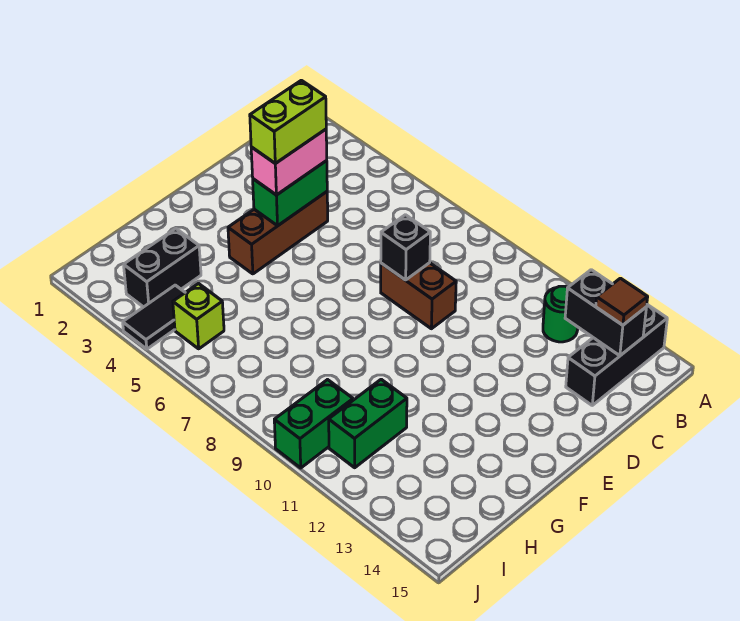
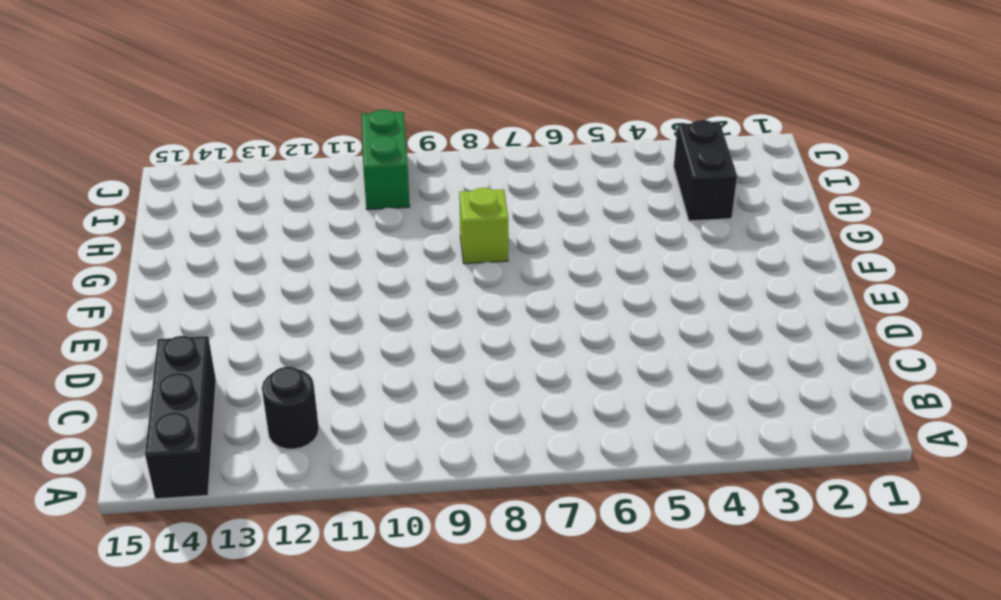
black round brick B12 level 1 -> green round brick B12 level 1
lime brick G8 level 1 -> lime brick I5 level 1
none -> brown brick D4:F4 level 1
none -> brown brick D8:D9 level 1
none -> green brick H11:I11 level 1

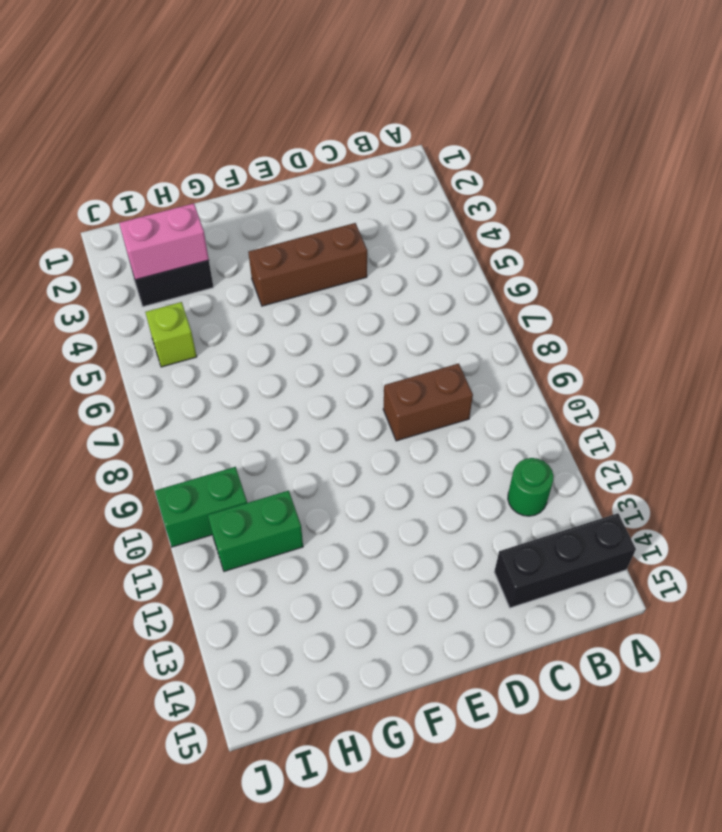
brown brick C9:D9 level 1 -> brown brick D8:D9 level 1
pink brick H3:I3 level 2 -> pink brick D4:E4 level 3
none -> black tile I4:J4 level 1
none -> black brick B13:B14 level 2
none -> green brick D4:E4 level 2

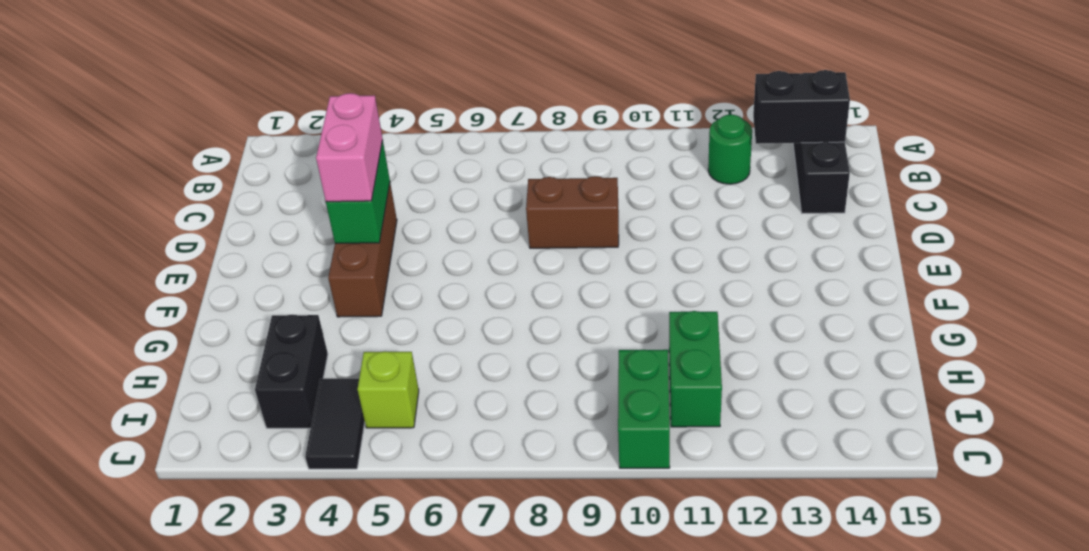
none -> black brick D8 level 2
none -> brown tile B14 level 3
none -> lime brick D4:E4 level 4

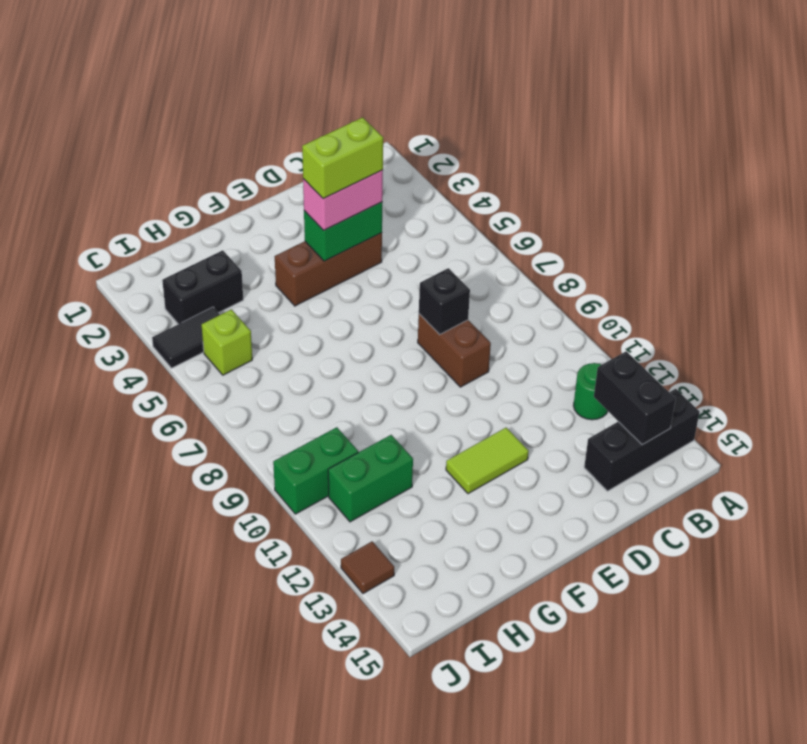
lime tile E12:F12 level 1 -> none
brown tile J13 level 1 -> brown tile B14 level 3

